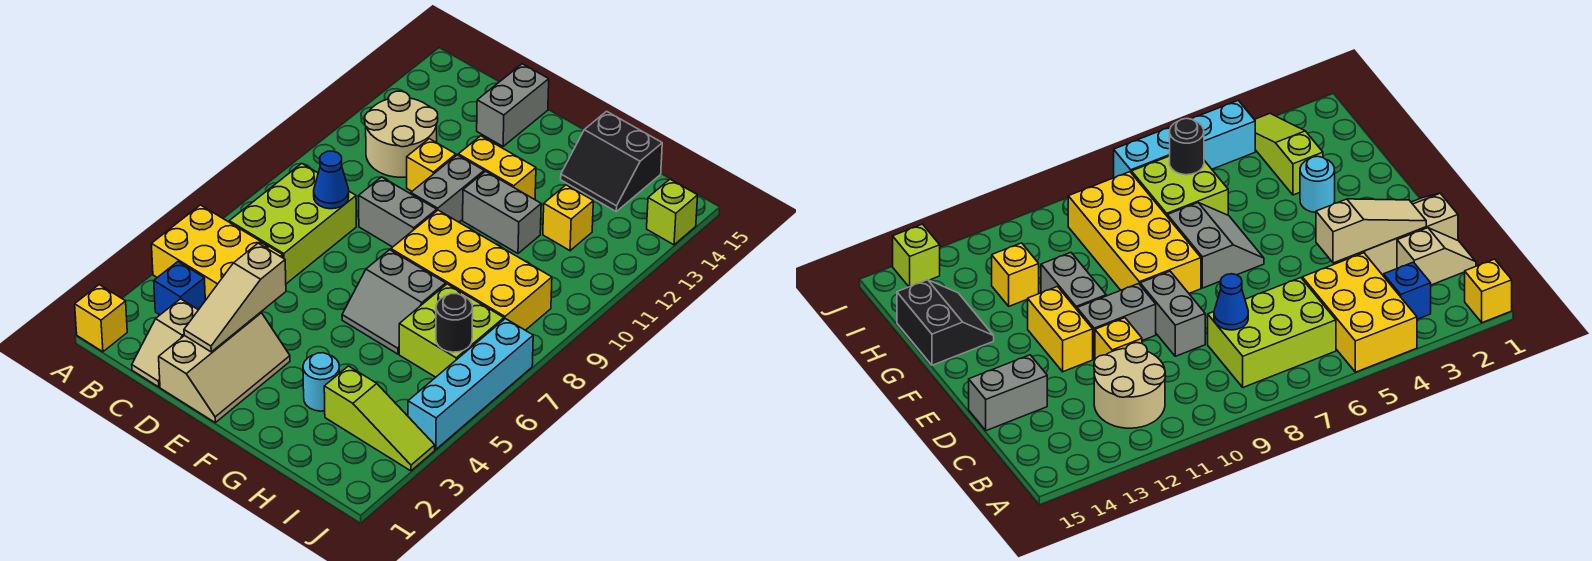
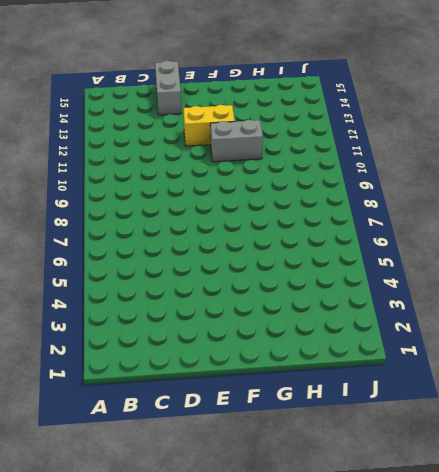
none -> yellow brick A1 level 1
none -> yellow brick A4:C5 level 1
none -> blue brick B3 level 1

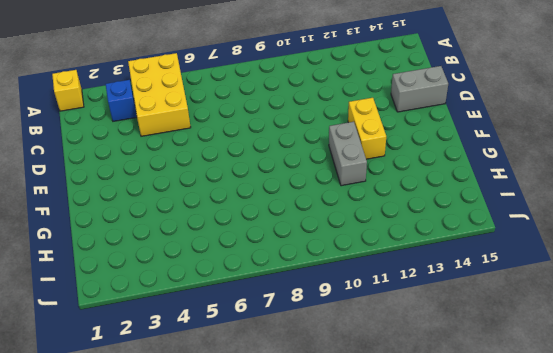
none -> lime brick B6:C8 level 1
none -> tan round brick B11:C12 level 1
none -> tan slope C1:C2 level 1 top 2

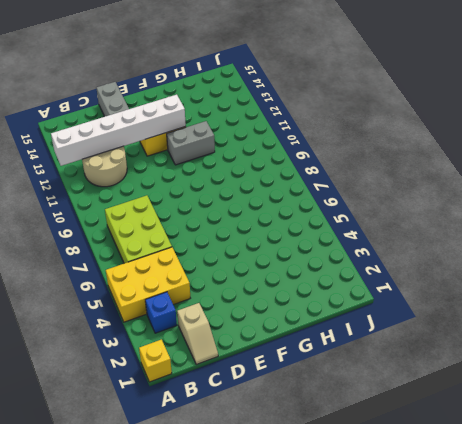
white brick A12:F12 level 2 -> none
none -> tan slope D1:E3 level 1 top D
none -> grey brick D9:E9 level 1
none -> yellow brick D11 level 1

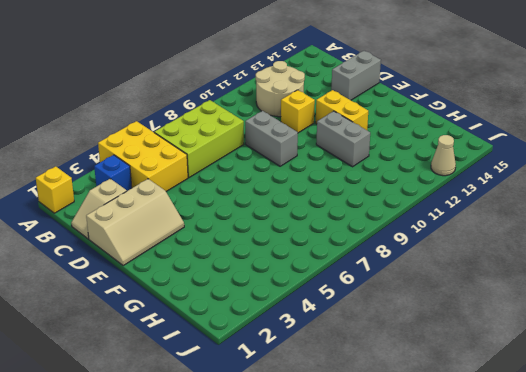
tan cone J13 level 1 -> none
none -> grey brick E10:E11 level 1
none -> grey slope F6:G7 level 1 top 7
none -> yellow brick F8:I9 level 1

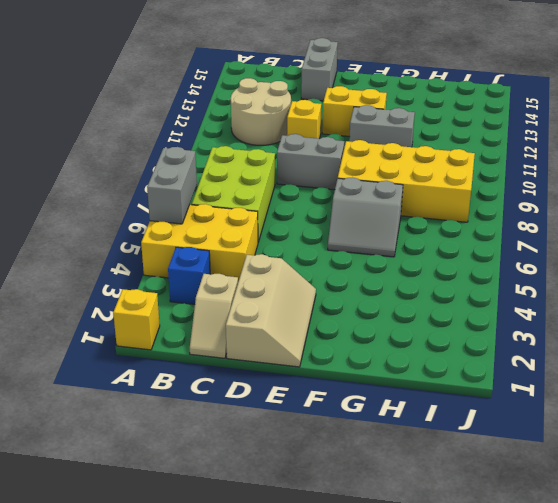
grey brick A5:A6 level 2 -> grey brick E10:E11 level 1
none -> cyan round brick G3 level 1
none -> black slope G14:H15 level 1 top 15
none -> lime slope H3:J3 level 1 top H

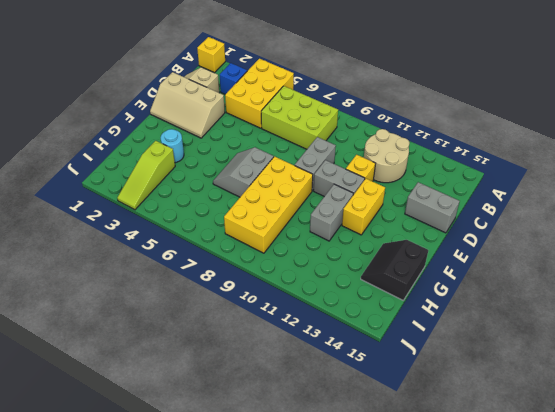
none -> lime brick H6:I7 level 1
none -> yellow brick H12 level 1
none -> cyan brick J4:J7 level 1

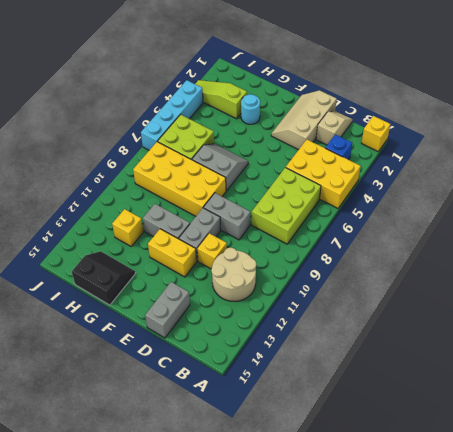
none -> lime brick J14 level 1
none -> blue cone C8 level 2
none -> tan slope D2:D4 level 2 top 4

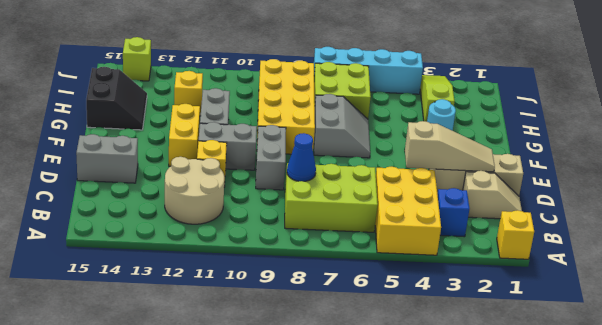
none -> black round brick I6 level 2

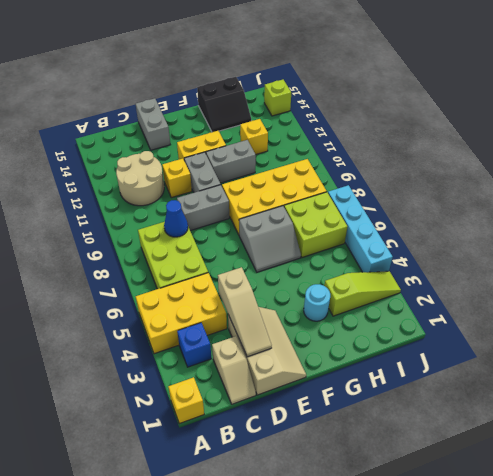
none -> black round brick I6 level 2

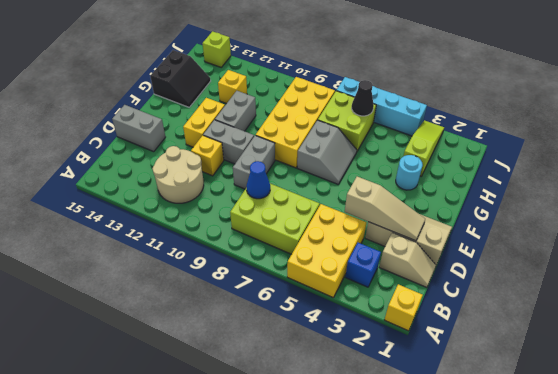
black cone I6 level 2 -> black round brick I6 level 2

